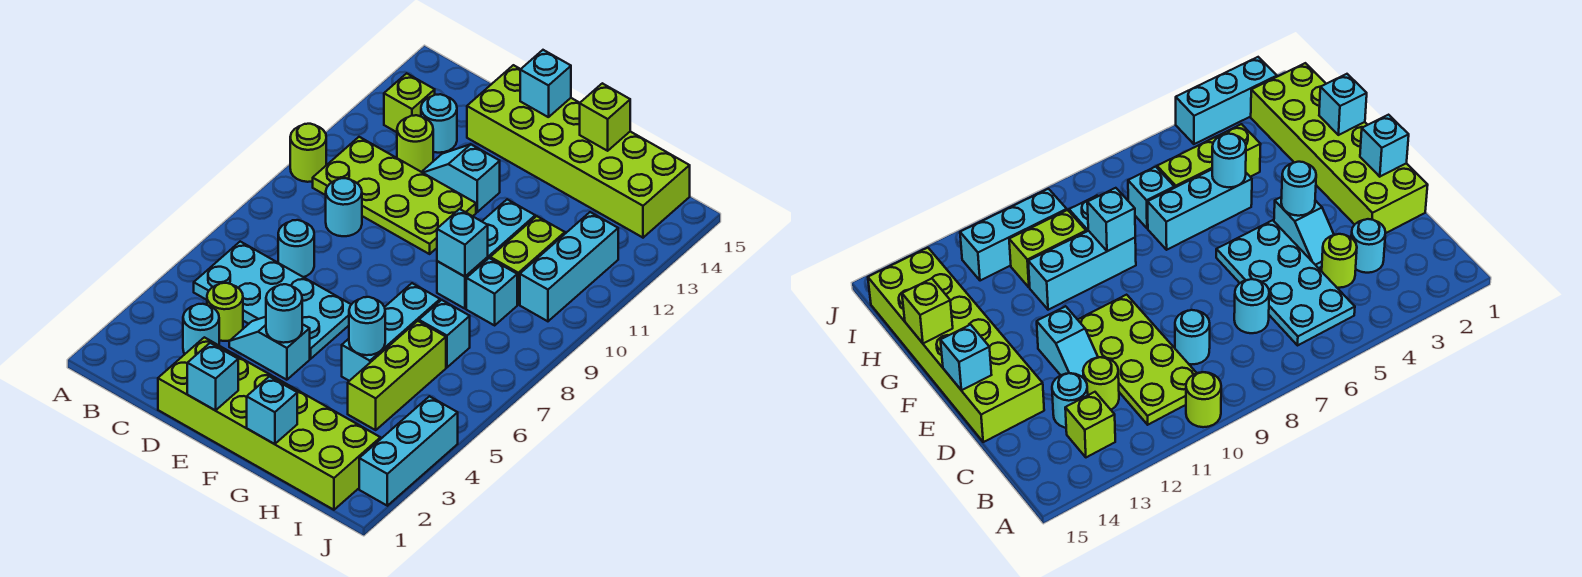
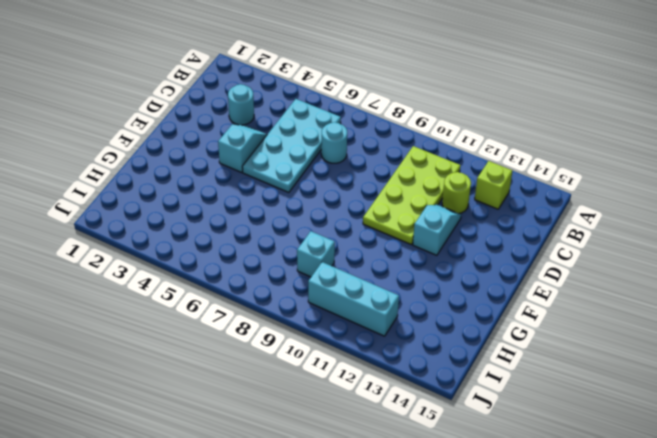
none -> lime round brick A10 level 1
none -> lime round brick C4 level 1
none -> cyan round brick C9 level 1

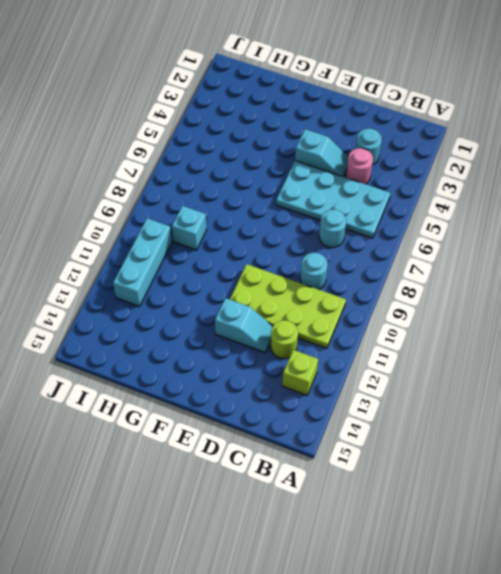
pink round brick C4 level 1 -> lime round brick C4 level 1
none -> lime round brick A10 level 1
none -> cyan round brick C13 level 1
none -> lime brick D1:I2 level 1

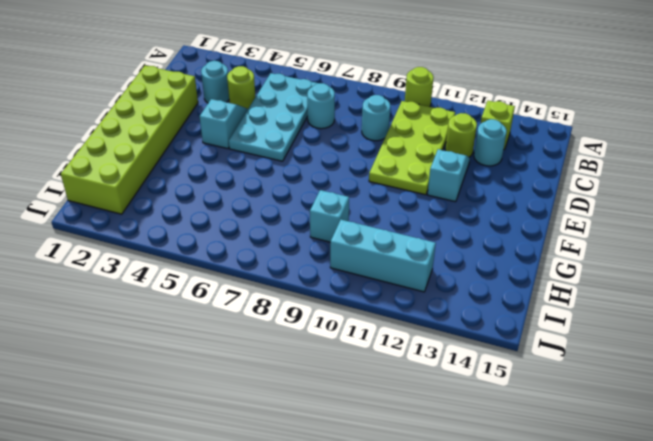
none -> lime brick D14:I15 level 1
none -> cyan brick G5:G7 level 1
none -> cyan brick G9:G11 level 1

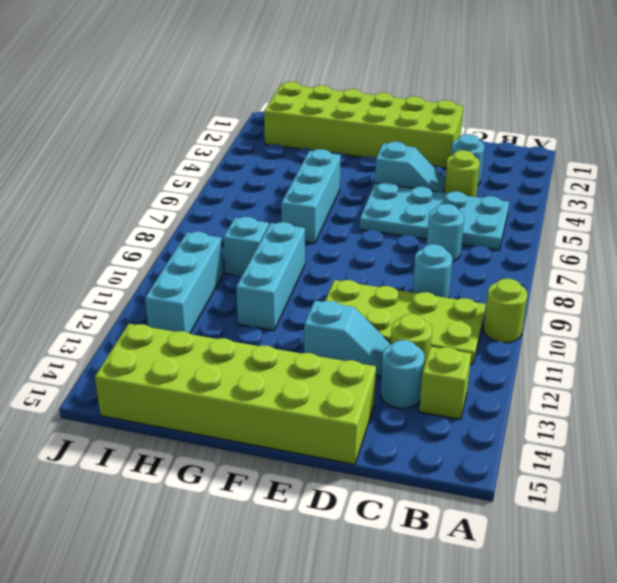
none -> lime brick H4:H6 level 1
none -> cyan brick H7 level 1
none -> lime brick H10:H11 level 1

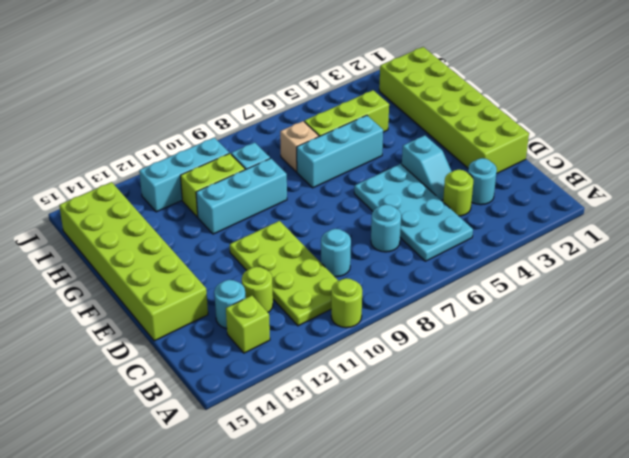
tan brick H7 level 1 -> cyan brick H7 level 1
none -> cyan slope D12:E12 level 1 top E
none -> cyan brick J2:J4 level 1
none -> cyan brick E1 level 2

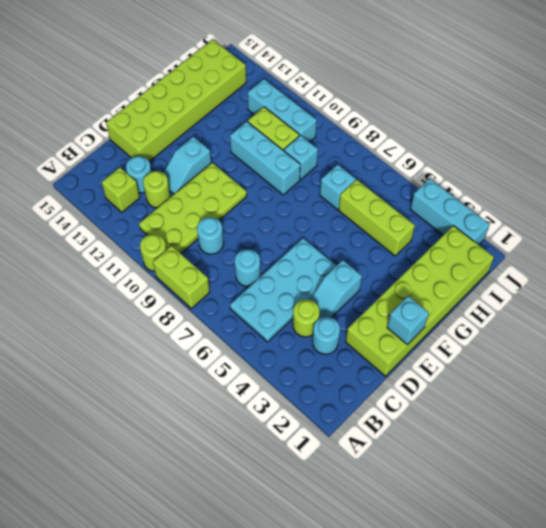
lime brick A8:A9 level 1 -> none
none -> cyan brick G5:G7 level 1
none -> cyan round brick E4 level 2
none -> cyan brick E15 level 2

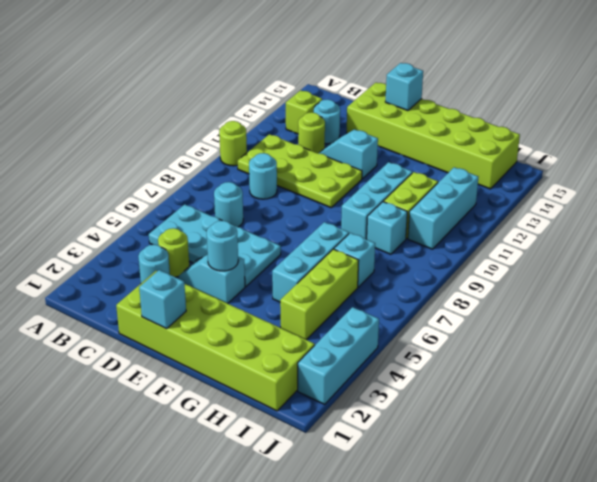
none -> cyan brick G1 level 2
none -> cyan round brick G5 level 2
none -> cyan brick G9 level 2

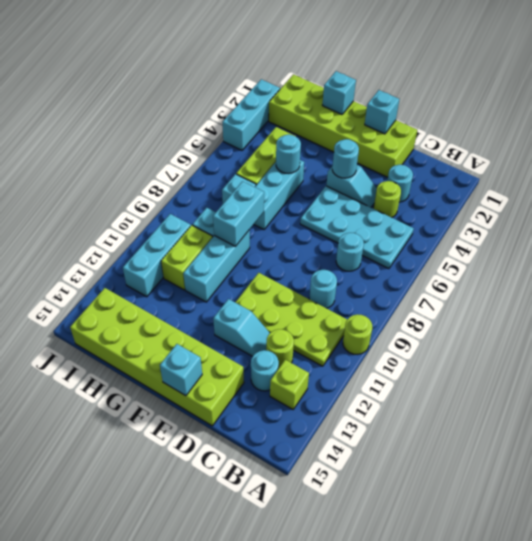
cyan brick G8:G9 level 2 -> cyan brick G9 level 2
none -> lime brick G15 level 2

